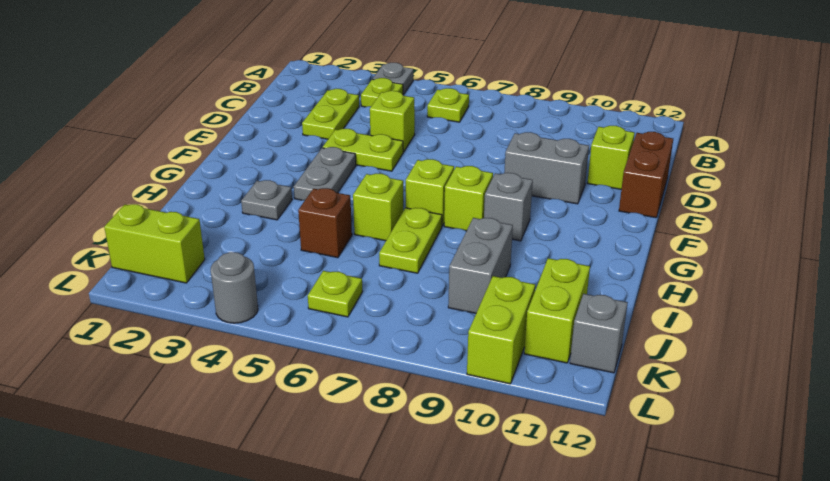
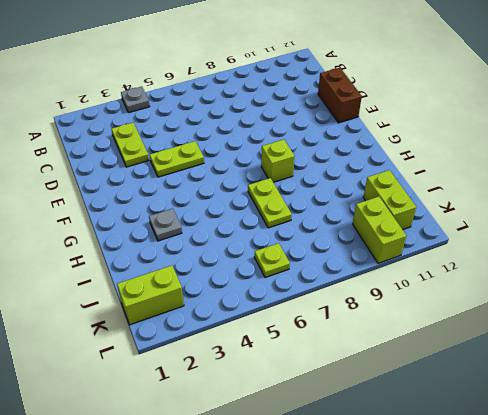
none -> lime plate B4 level 1
none -> lime plate B6 level 1
none -> lime brick D5 level 1

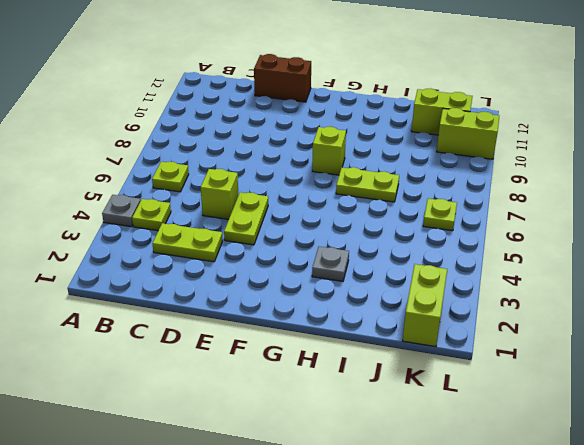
none -> lime brick D11 level 1
none -> grey brick E9:E10 level 1
none -> grey plate F4:G4 level 1

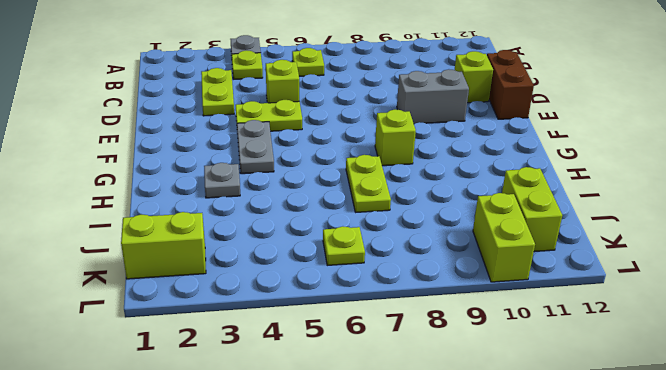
none -> lime brick G7 level 1
none -> grey brick G9 level 1
none -> lime brick H6 level 1

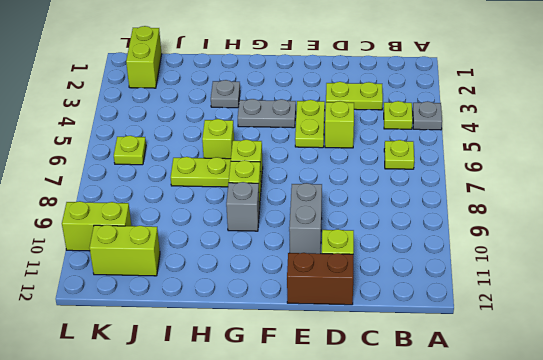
none -> brown brick I5 level 1
none -> grey brick I9:J9 level 1
none -> grey brick K12 level 1

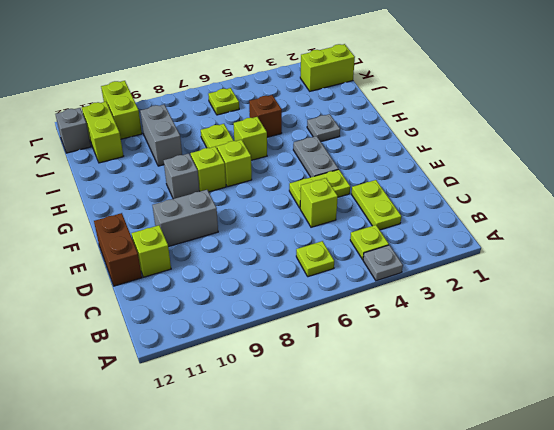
none -> grey round brick L4 level 1

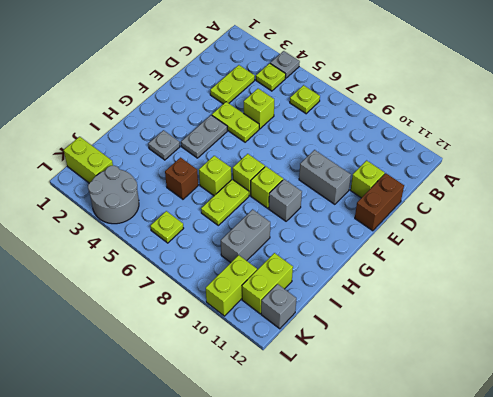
grey round brick K3:L4 level 1 -> grey round brick L4 level 1

